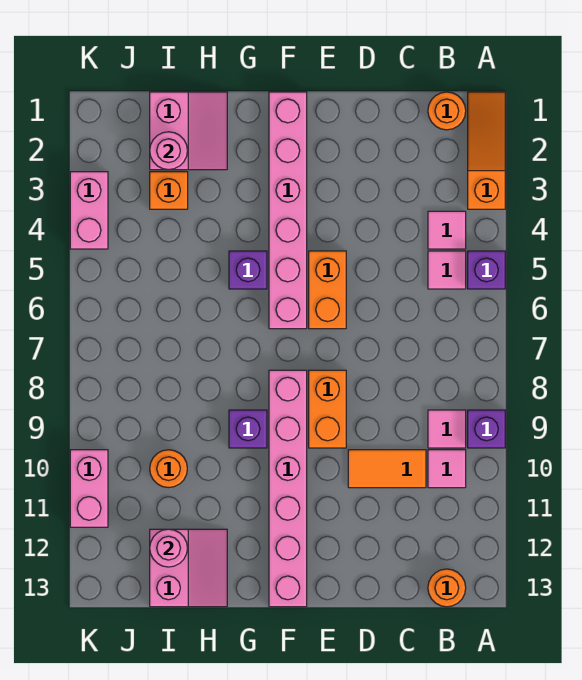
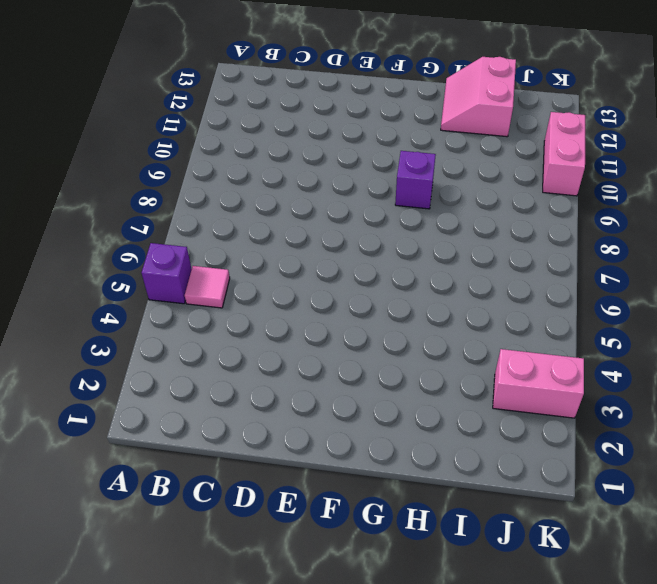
pink brick J3:K3 level 1 -> pink brick K3:K4 level 1
none -> orange slope A1:A3 level 1 top 3
none -> purple brick A9 level 1
none -> orange round brick B1 level 1

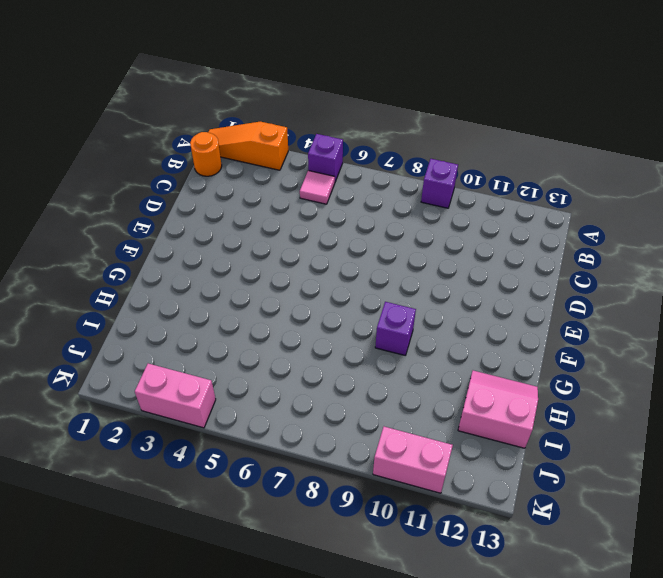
none -> pink tile B4 level 1
none -> pink tile B9 level 1
none -> pink tile B10 level 1

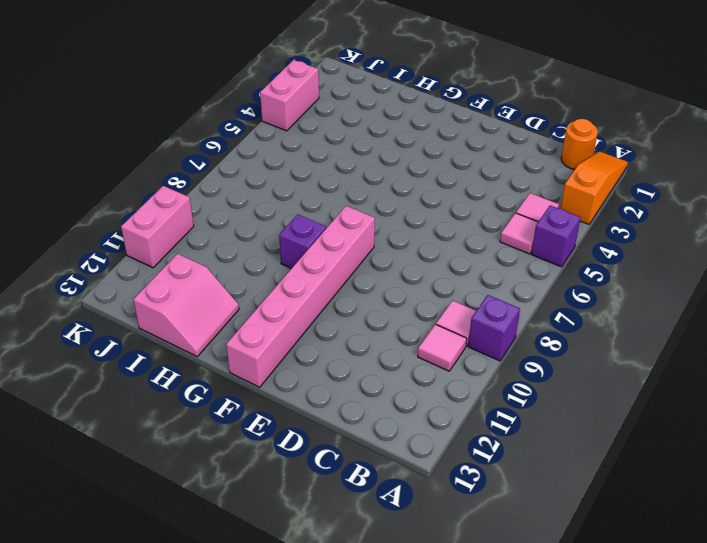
none -> orange round brick B13 level 1
none -> orange tile C10:D10 level 1
none -> orange brick E5:E6 level 1

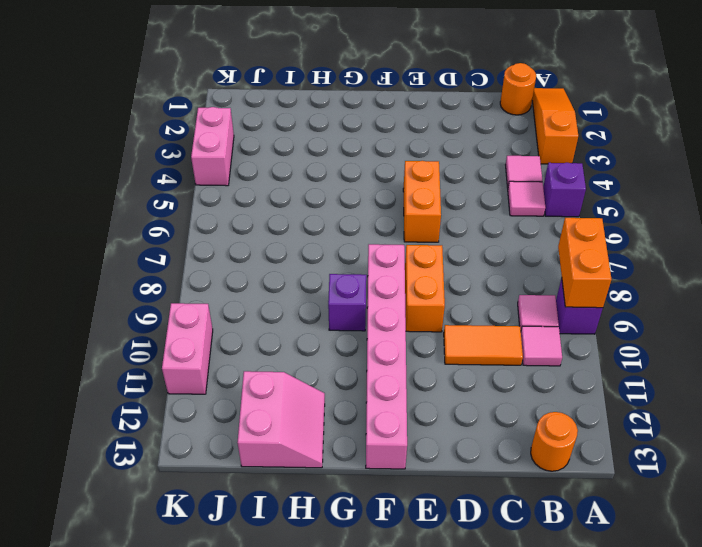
orange brick A8:A9 level 2 -> none
none -> pink brick F1:F6 level 1
none -> purple brick G5 level 1
none -> pink slope H1:I2 level 1 top I

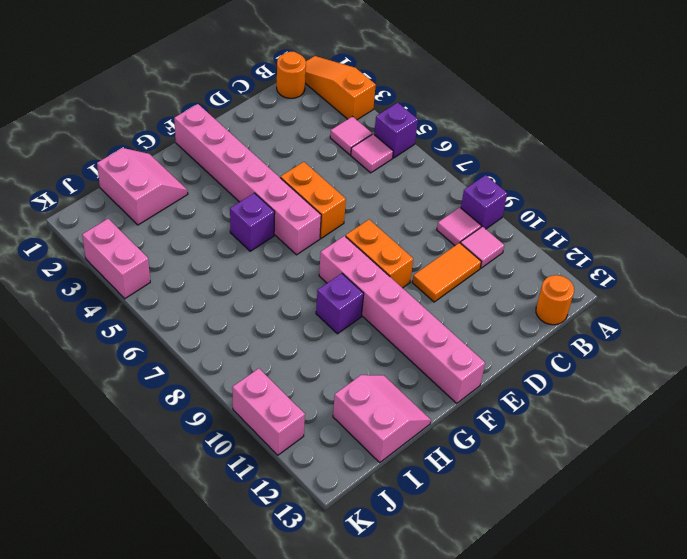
none -> orange brick I3 level 1
none -> orange round brick I10 level 1
none -> pink round brick I2 level 2

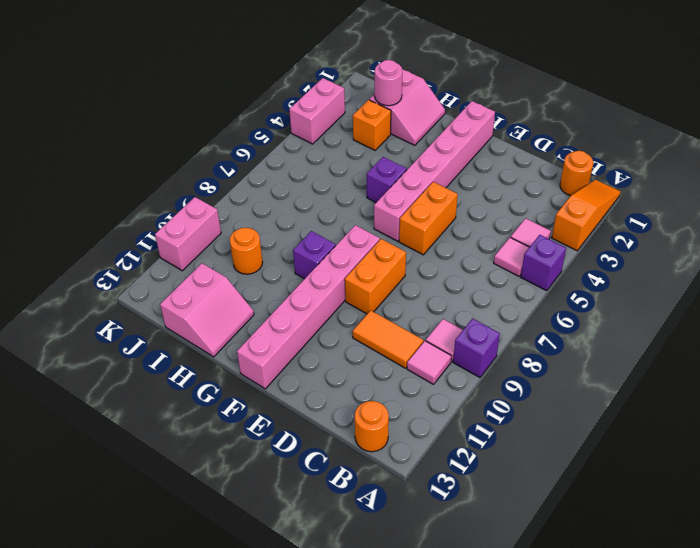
none -> pink round brick I12 level 2

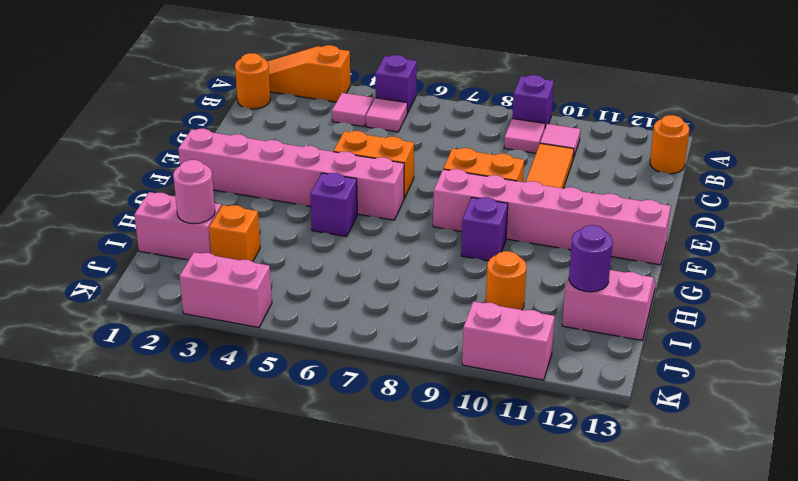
purple round brick I12 level 2 -> pink round brick I12 level 2

